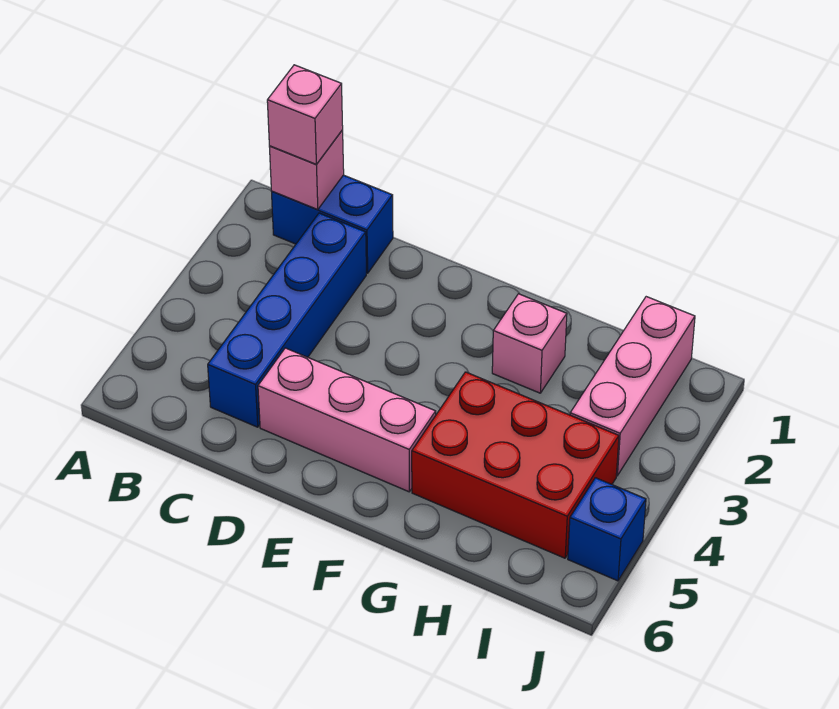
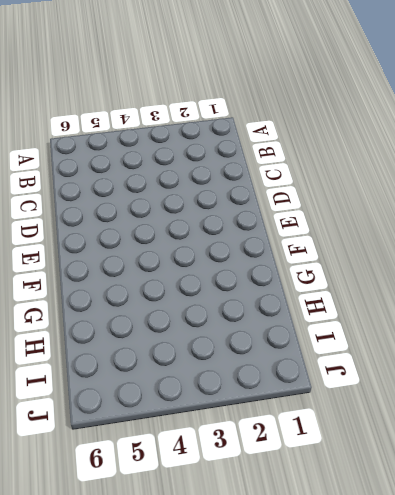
none -> blue brick B1:C1 level 1
none -> blue brick C2:C5 level 1

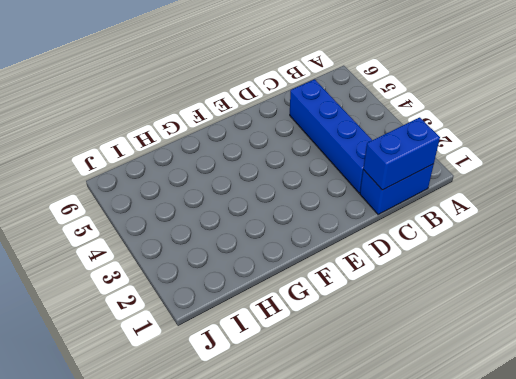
blue brick B1:C1 level 2 -> pink brick B1 level 2
none -> pink brick D5:F5 level 1
none -> pink brick G2 level 1

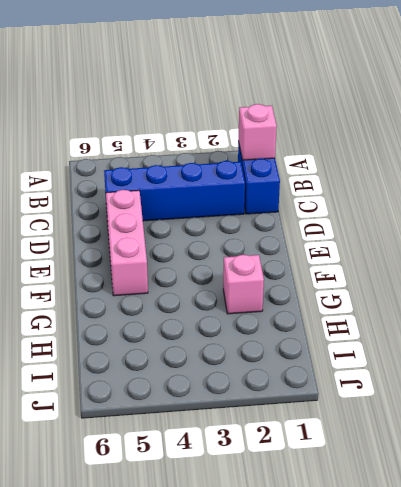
none -> red brick G4:I5 level 1
none -> pink brick I1:I3 level 1

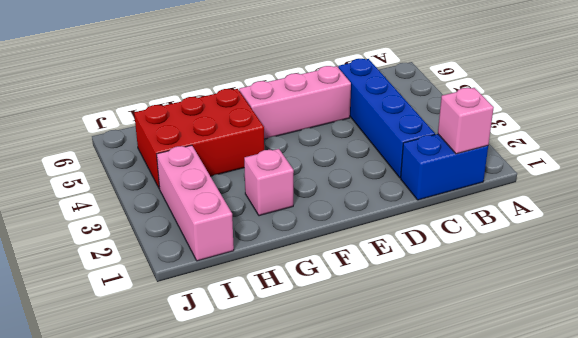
none -> blue brick J5 level 1
none -> pink brick B1 level 3

